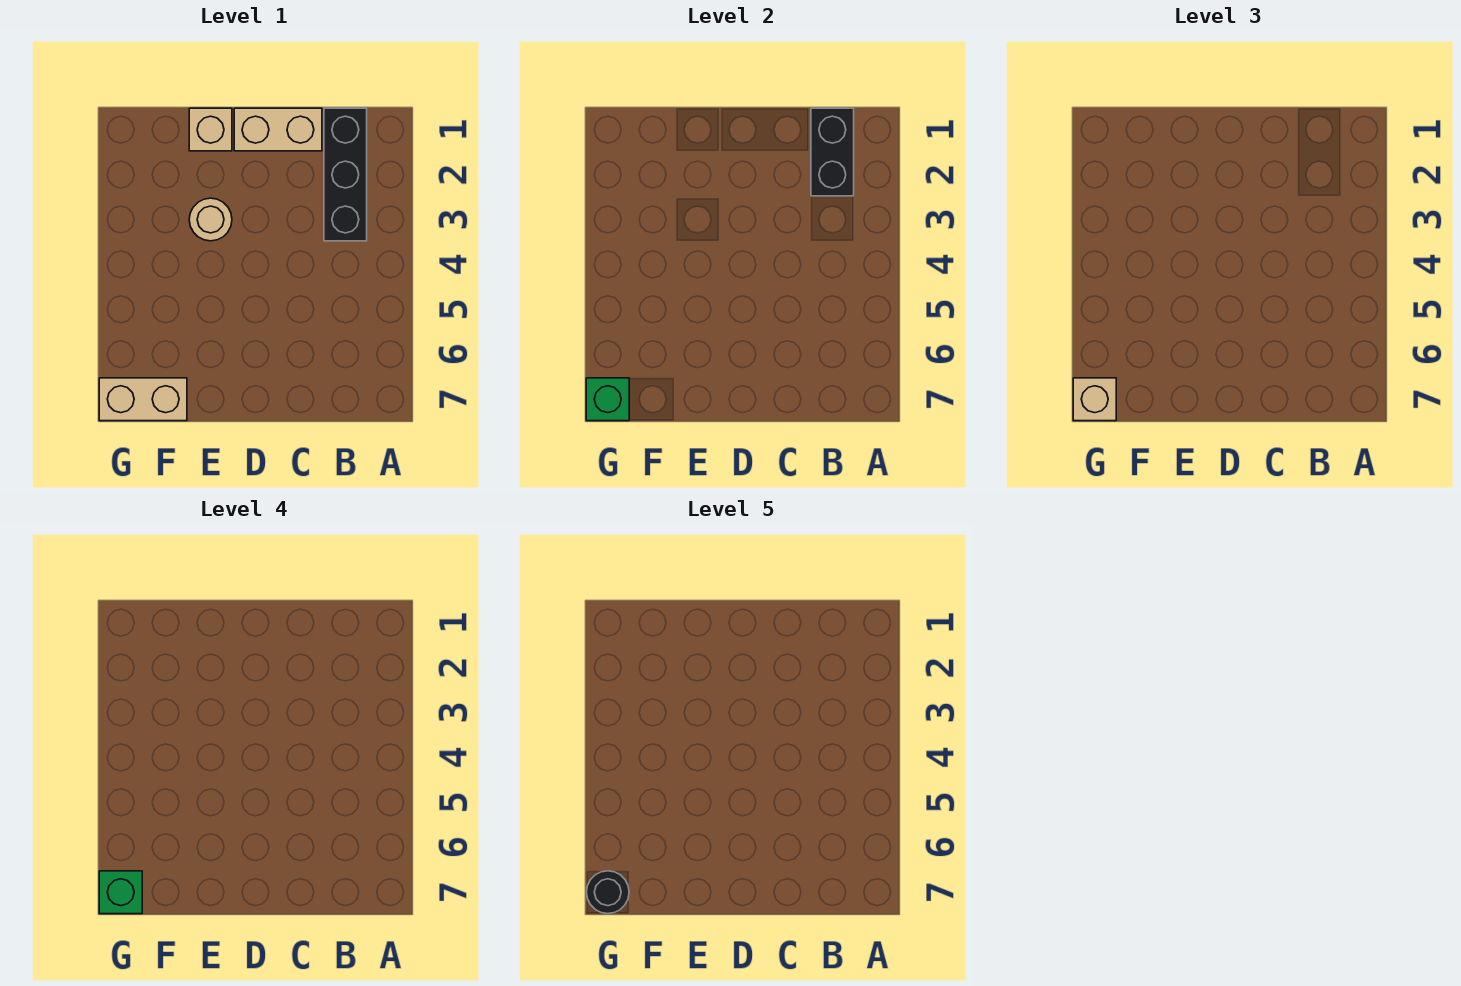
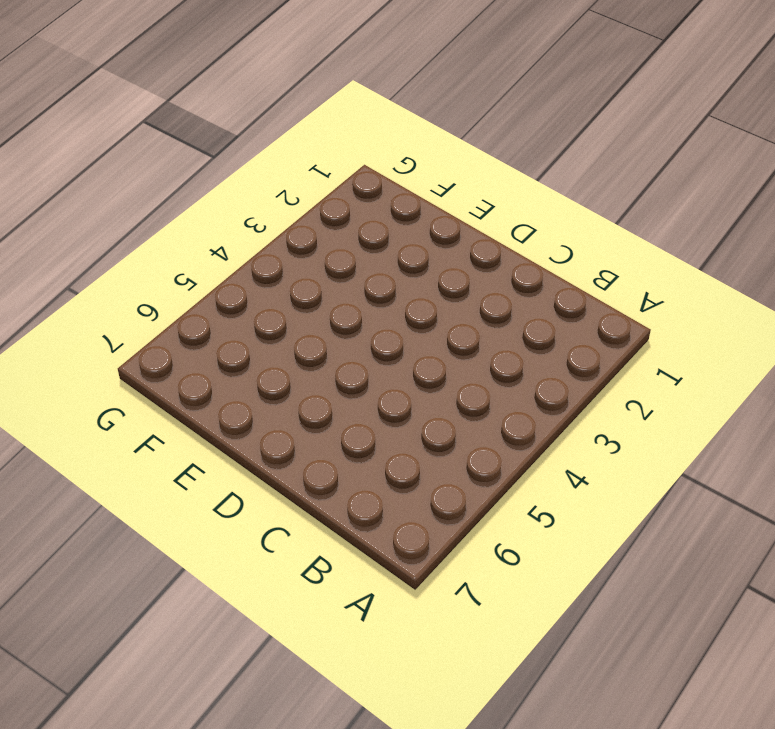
none -> black brick B1:B3 level 1
none -> tan brick C1:D1 level 1

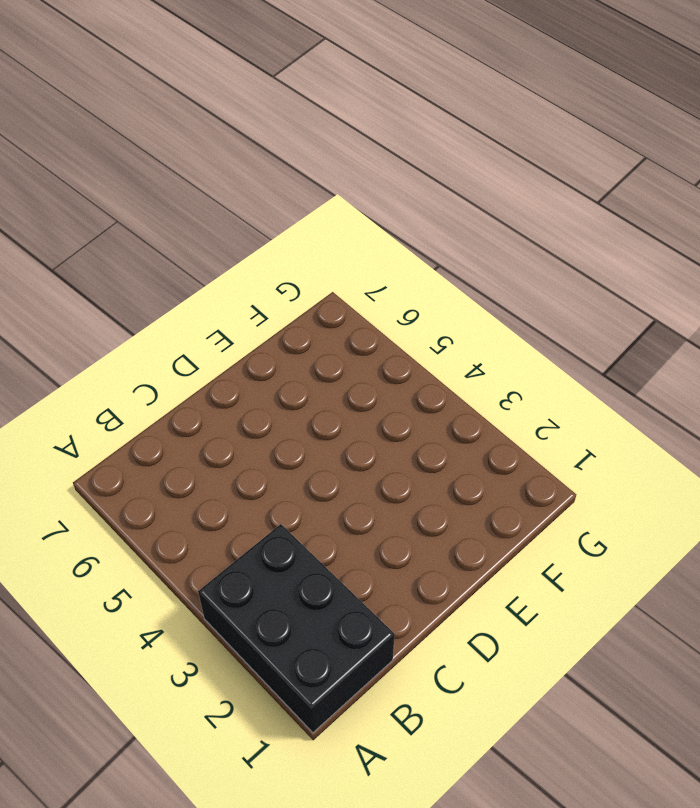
black brick A1:B3 level 1 -> black brick B1:B3 level 1
none -> tan brick C1:D1 level 1
none -> tan brick E1 level 1

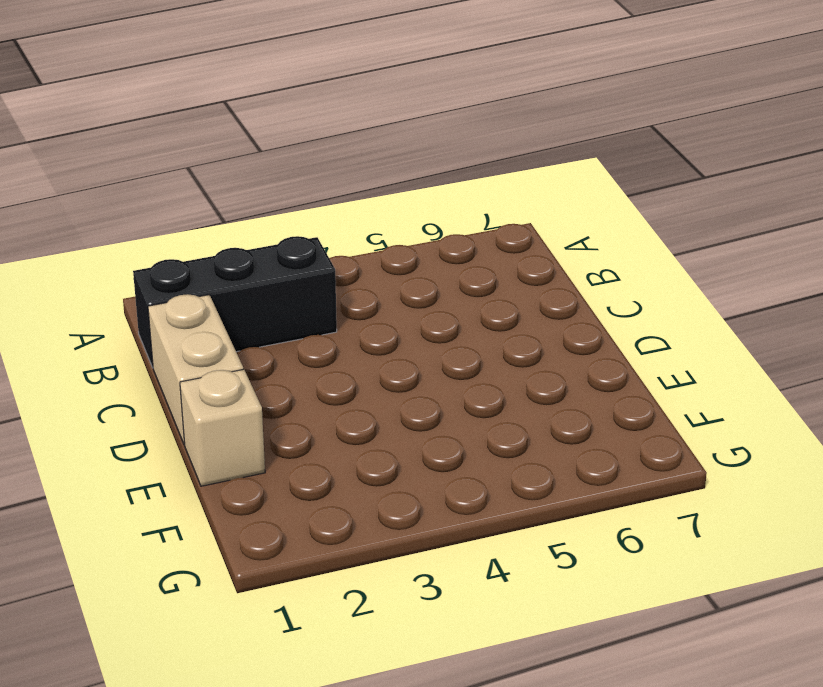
none -> tan round brick E3 level 1
none -> tan brick F7:G7 level 1

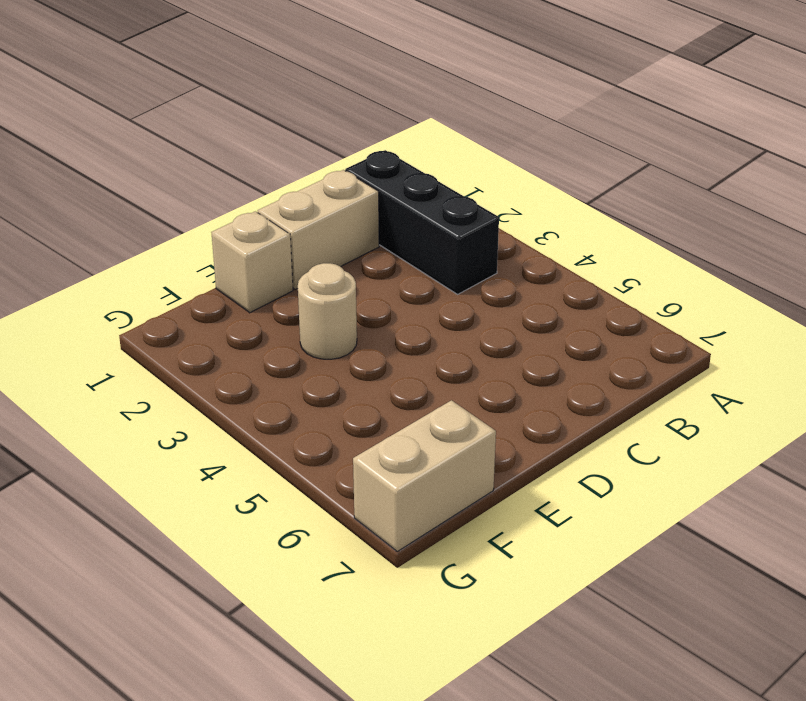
none -> black brick B1:B2 level 2
none -> green brick G7 level 2

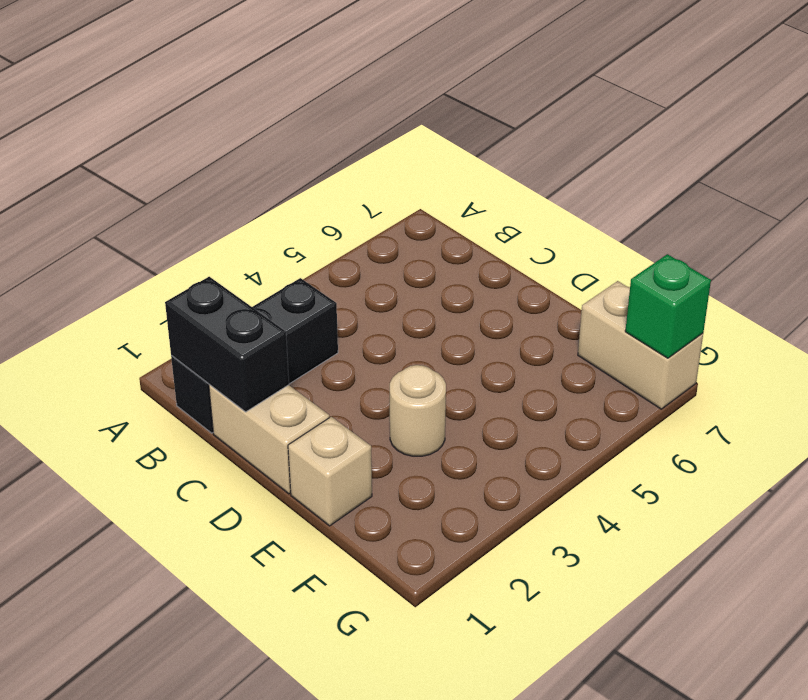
black brick B1:C1 level 2 -> black brick B1:B2 level 2
none -> tan brick G7 level 3
none -> green brick G7 level 4

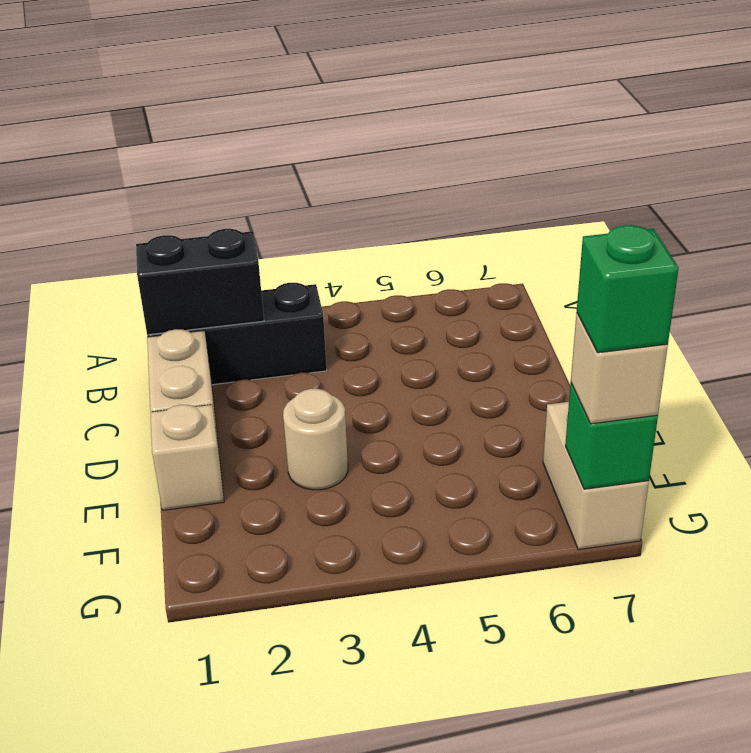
none -> black round brick G7 level 5

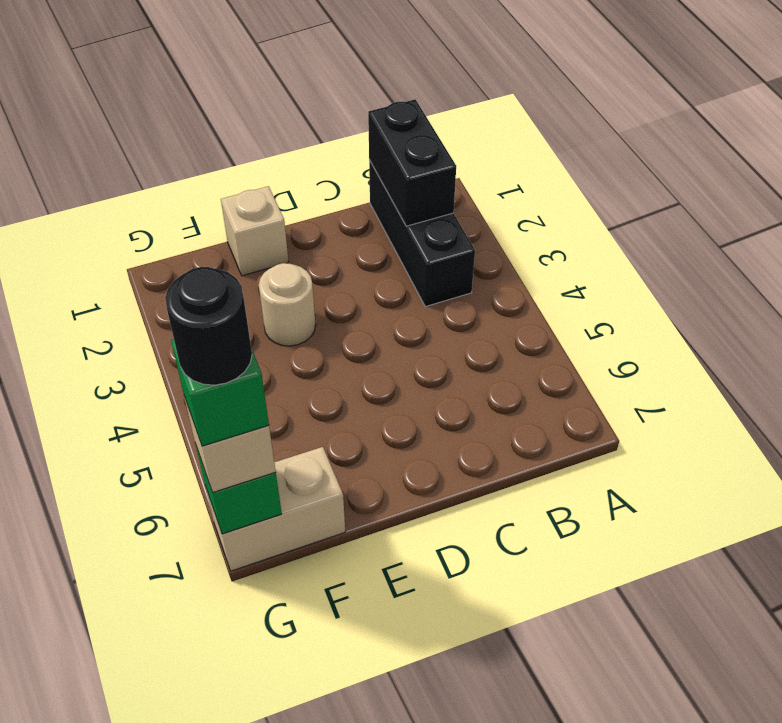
none -> tan brick C1:D1 level 1

